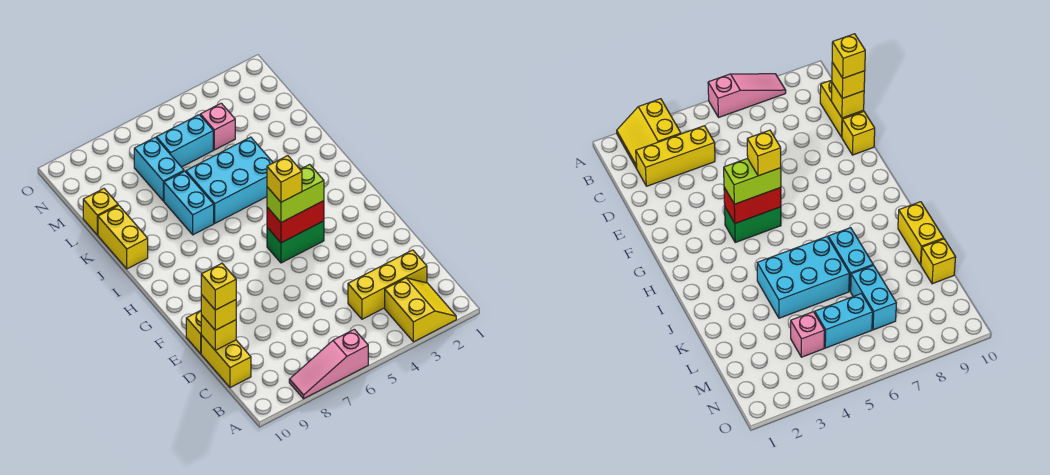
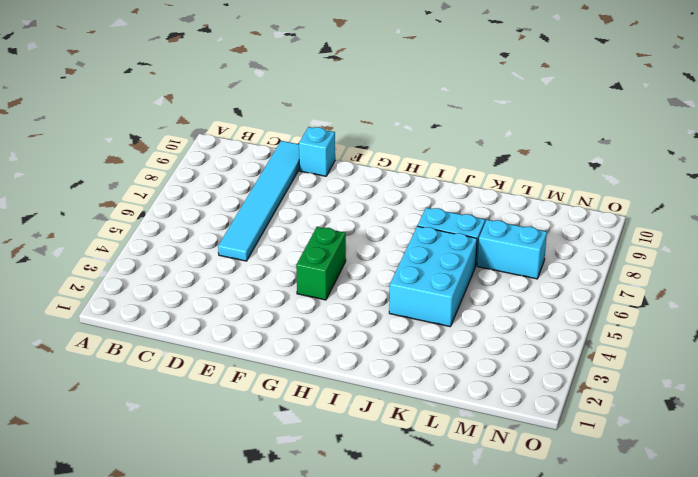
cyan tile D5:D10 level 1 -> yellow brick C10:D10 level 1
cyan brick E10 level 1 -> yellow brick E10 level 1
none -> yellow slope A2:B3 level 1 top 3
none -> pink slope A6:A8 level 1 top 6
none -> yellow brick C2:C4 level 1

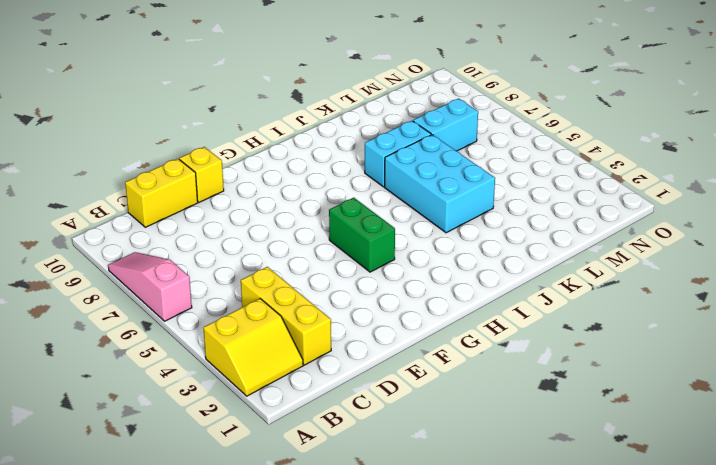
none -> yellow brick J10:K10 level 1
none -> yellow brick L10 level 1
none -> pink brick M4 level 1

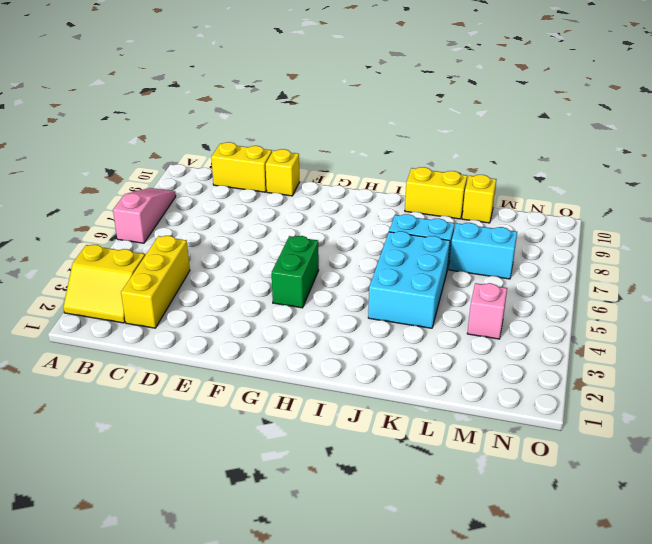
none -> cyan brick M5:M6 level 1
none -> yellow brick D10 level 2
none -> red brick G4:G5 level 2

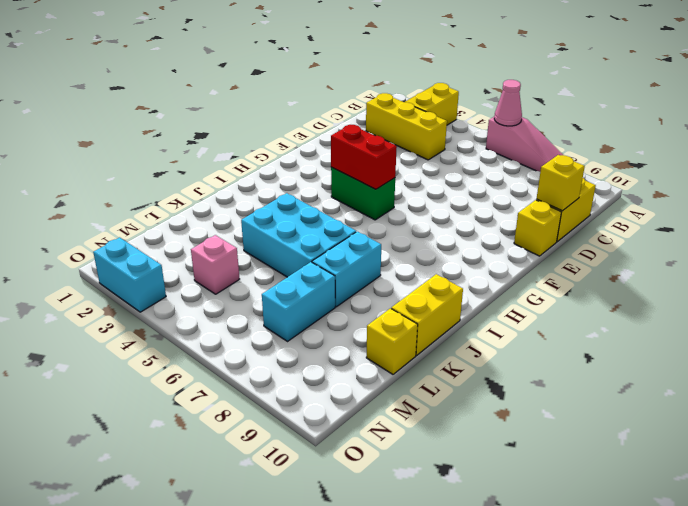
pink cone A6 level 2 -> none
cyan brick O2:O3 level 1 -> cyan brick M5:M6 level 1
none -> yellow brick D10 level 3
none -> lime brick G4:G5 level 3
none -> yellow brick D10 level 4

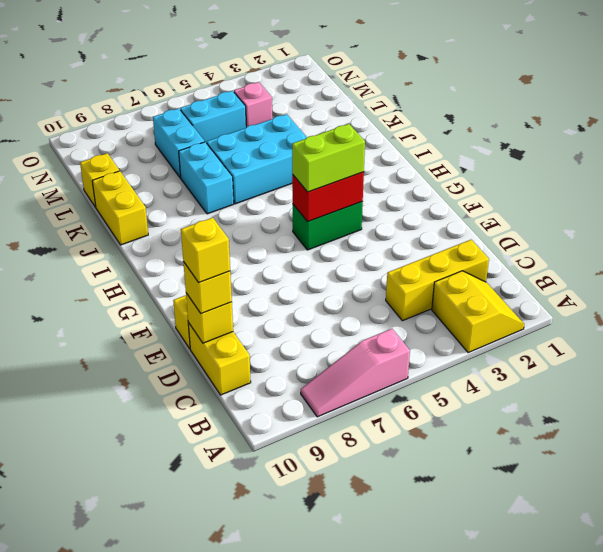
none -> yellow brick G5 level 4

